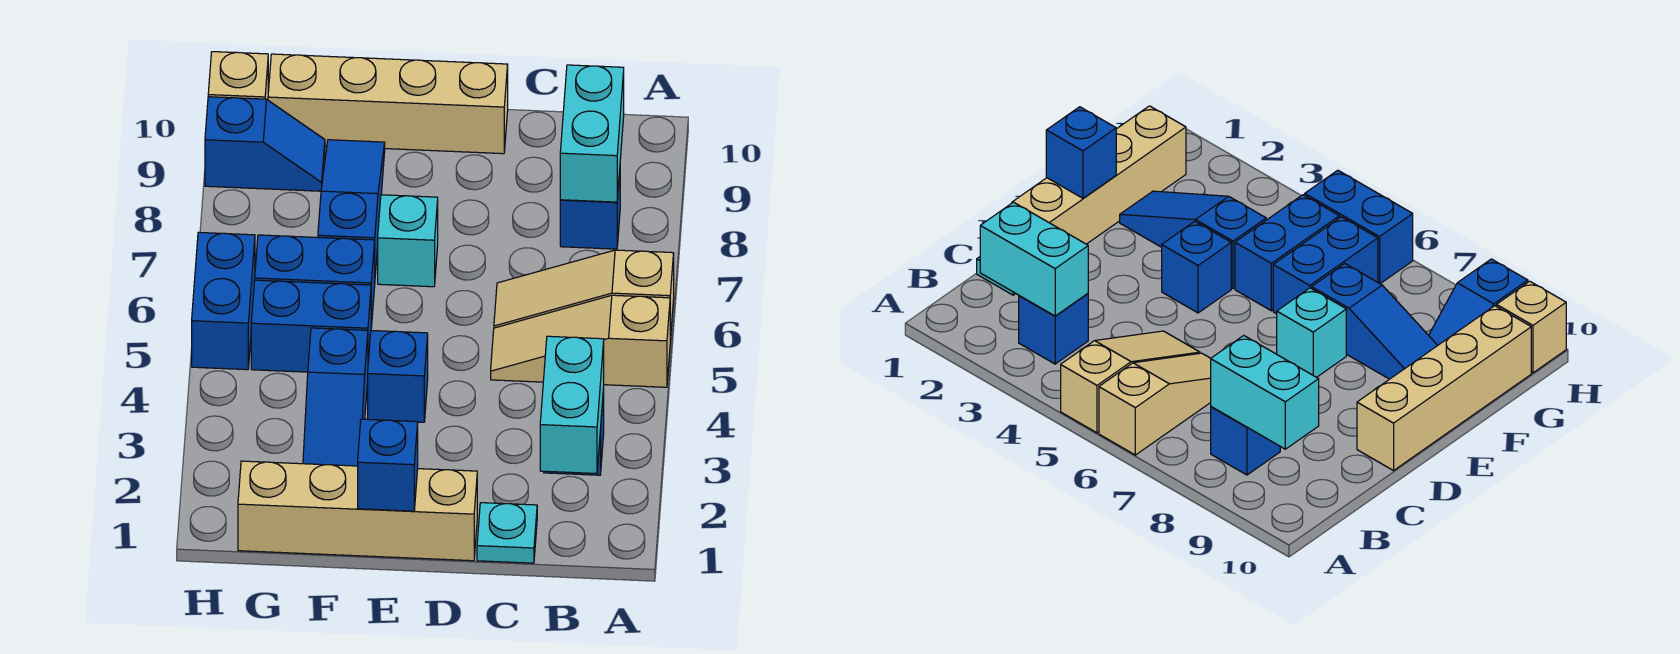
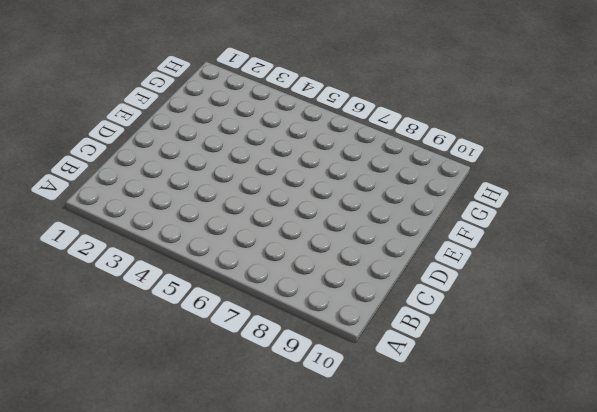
none -> tan slope A5:C5 level 1 top A
none -> tan slope A6:C6 level 1 top A
none -> blue brick B3 level 1

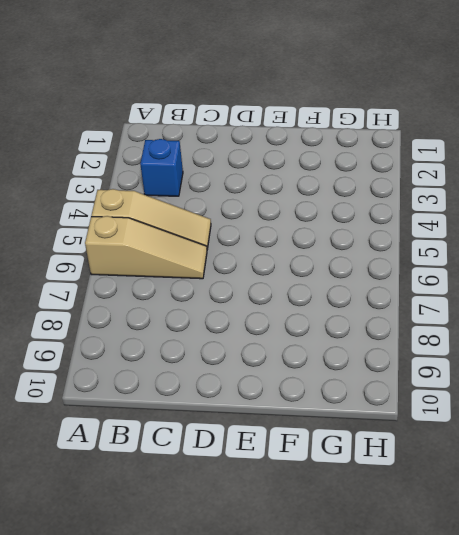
none -> blue brick B8 level 1
none -> cyan plate C1 level 1
none -> tan brick D1:G1 level 1

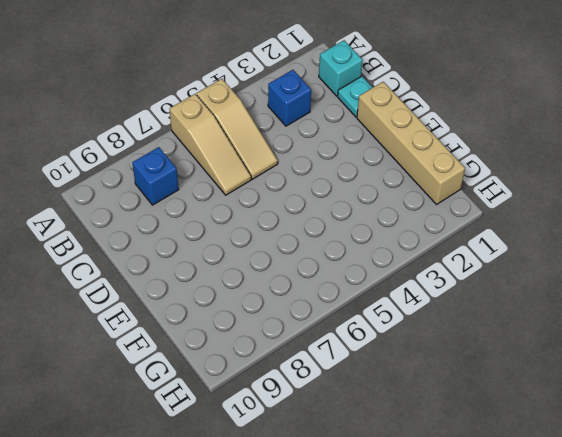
cyan brick B1 level 1 -> cyan brick E7 level 1
none -> tan brick D10:G10 level 1
none -> blue brick E4 level 1
none -> blue slope F2:F4 level 1 top 4

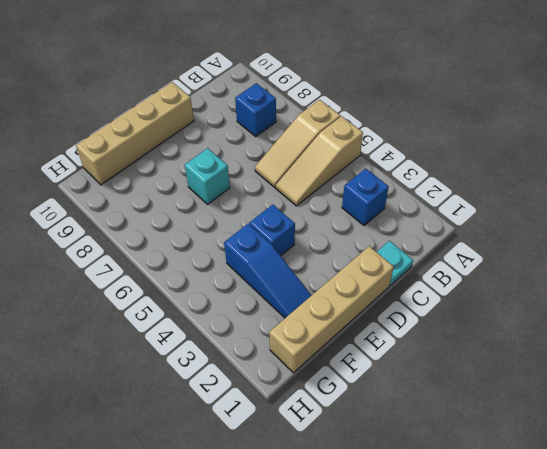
none -> blue brick F5:G5 level 1
none -> blue brick F6:G6 level 1
none -> blue slope F7:F9 level 1 top 7

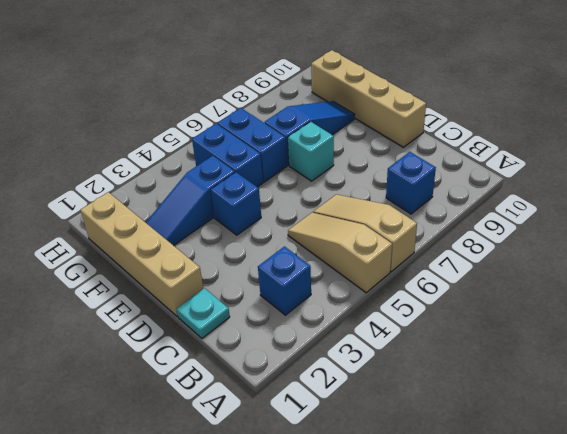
none -> blue slope G9:H9 level 1 top H
none -> blue brick H5:H6 level 1
none -> tan brick H10 level 1

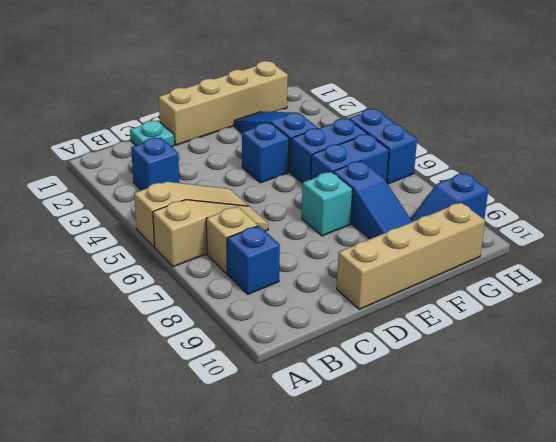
tan brick B7 level 1 -> tan brick H10 level 1
none -> cyan brick B2:B3 level 2
none -> cyan brick B8:B9 level 2
none -> blue brick E1 level 2

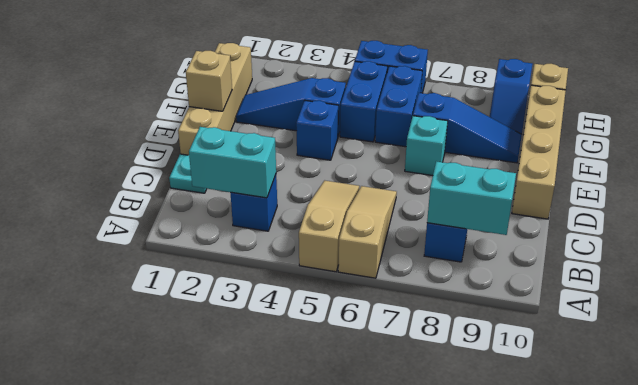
tan brick E1 level 2 -> blue brick E1 level 2

